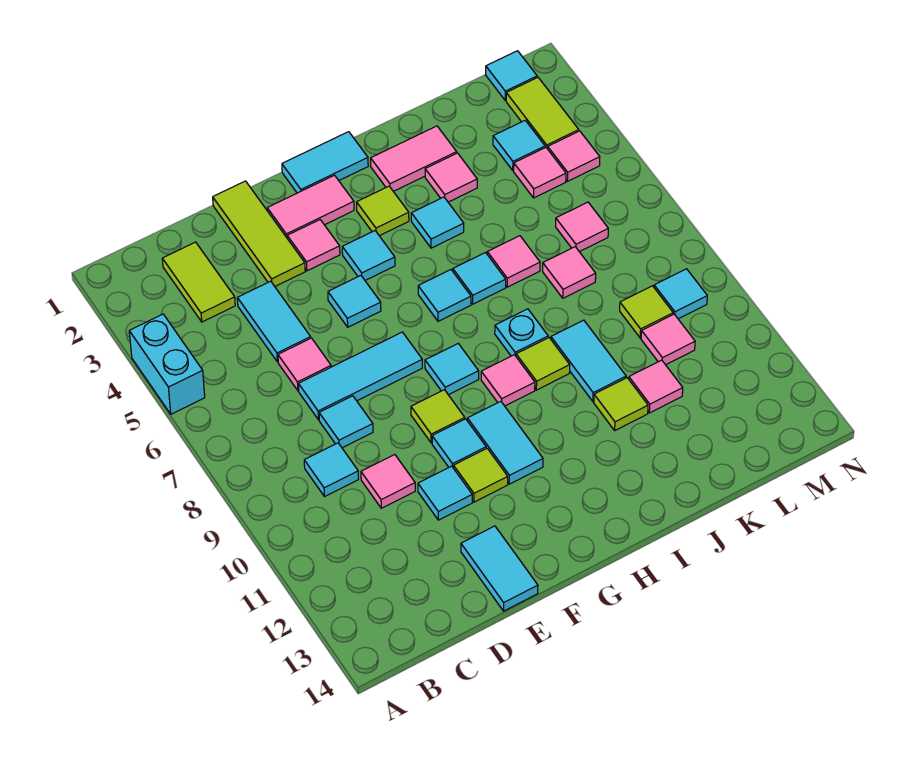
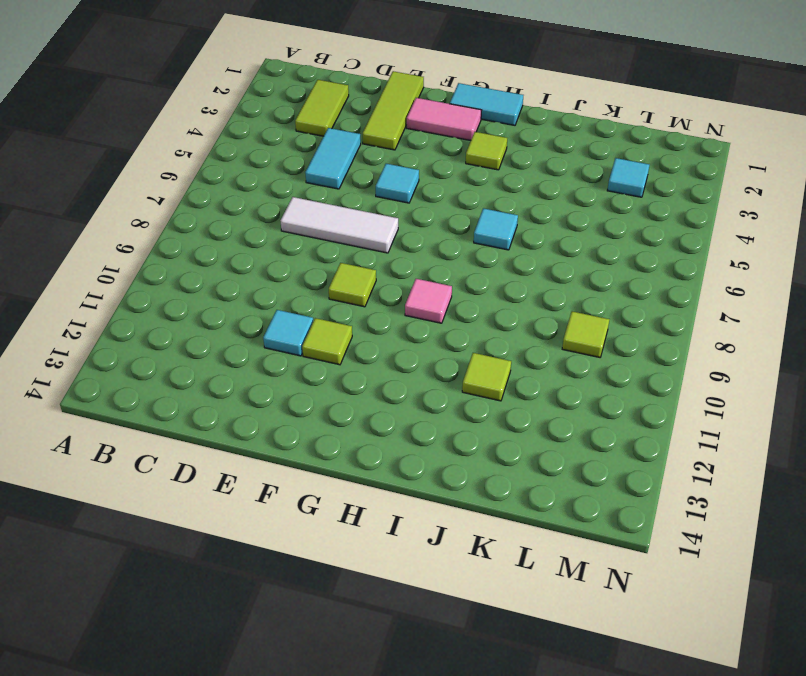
white tile D7:F7 level 1 -> cyan tile D7:F7 level 1
none -> cyan brick A4:A5 level 1
none -> cyan tile C9 level 1
none -> pink tile D6 level 1
none -> cyan tile D8 level 1

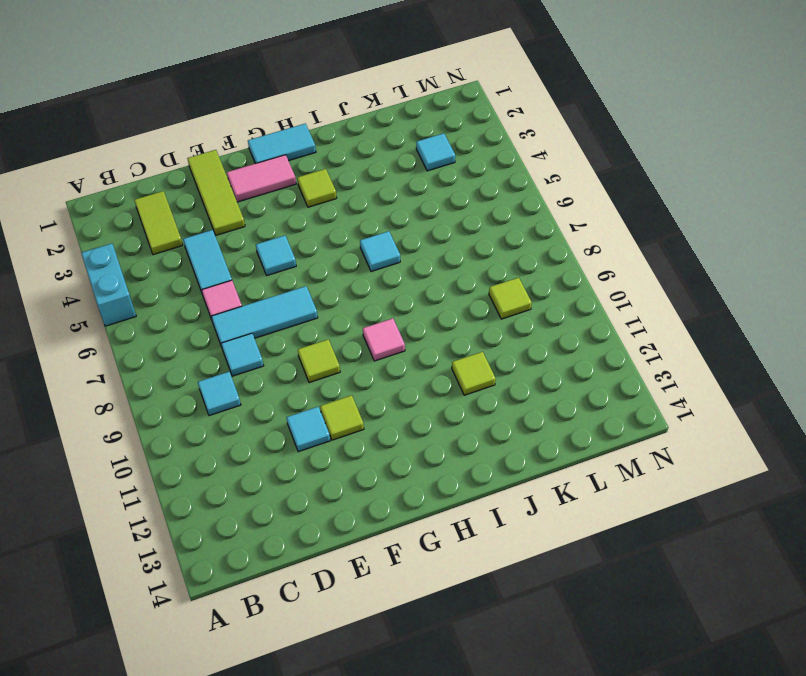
none -> pink tile D10 level 1
none -> cyan tile E13:E14 level 1
none -> pink tile F3 level 1
none -> cyan tile F10 level 1

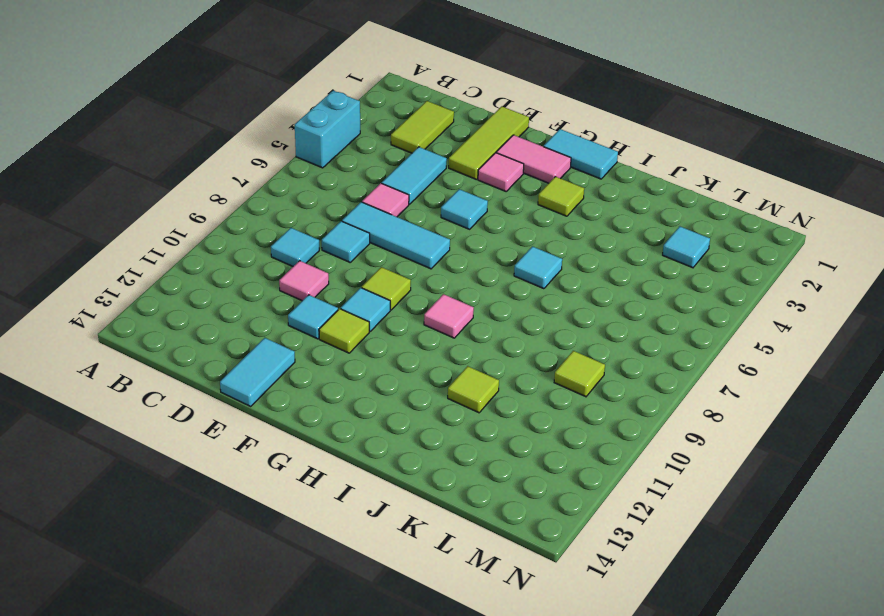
none -> cyan tile G4 level 1
none -> cyan tile G8 level 1
none -> cyan tile G10:G11 level 1
none -> cyan tile H6 level 1

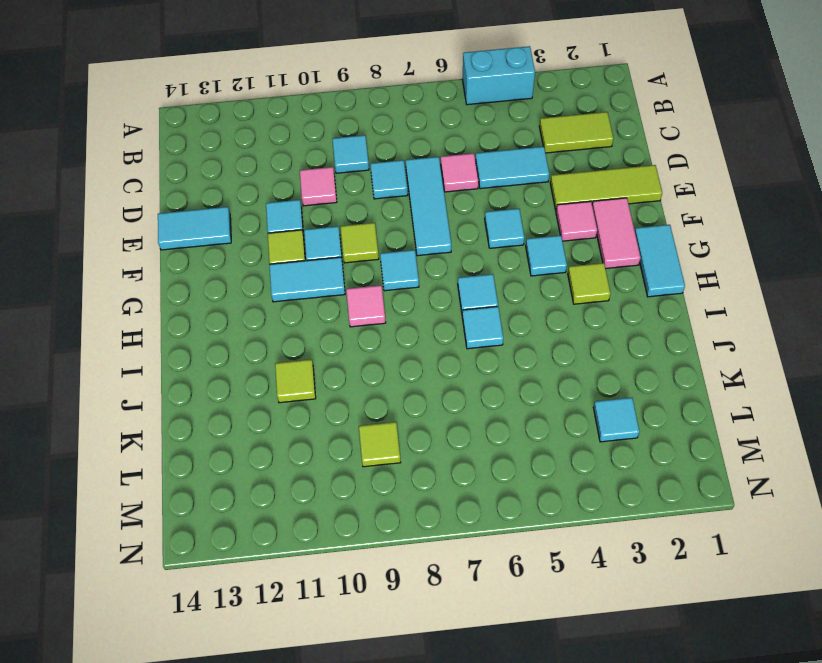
none -> pink tile I2:J2 level 1
none -> cyan tile I4 level 1
none -> cyan plate I8 level 1
none -> lime tile I9 level 1

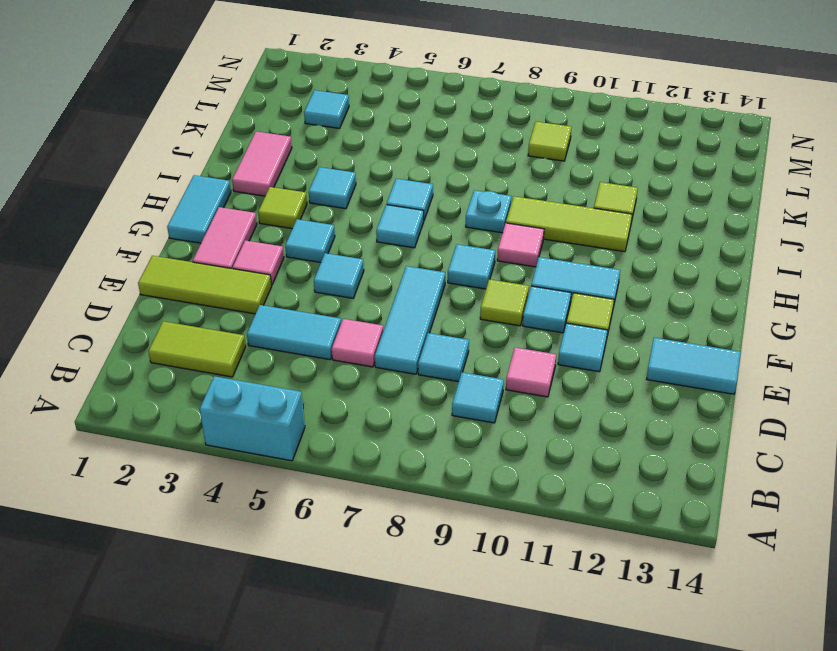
lime tile I9:I11 level 1 -> lime tile I9 level 1
none -> pink tile J3 level 1
none -> pink tile J6 level 1
none -> cyan tile J9:J10 level 1
none -> pink tile K7 level 1

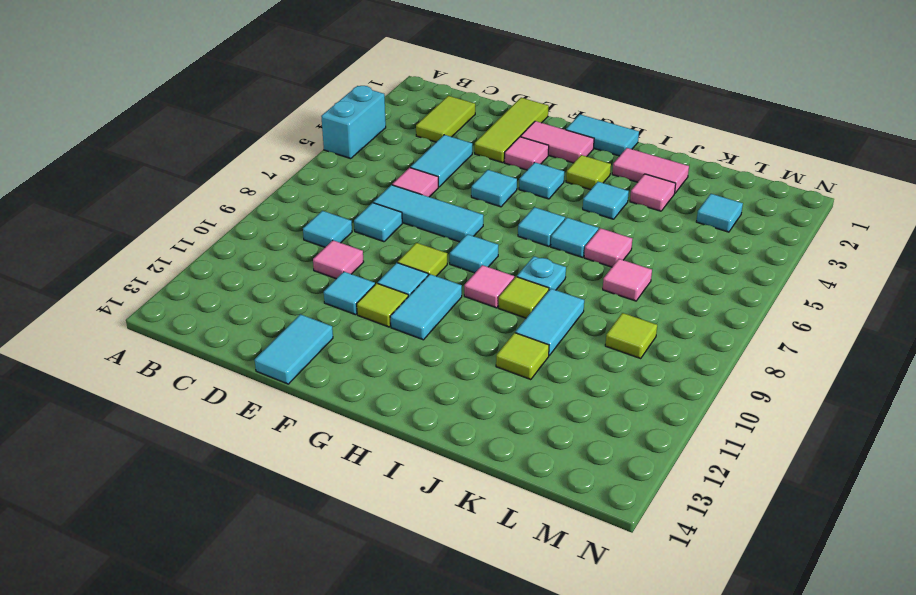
none -> pink tile K11 level 1
none -> pink tile L4 level 1
none -> pink tile L6 level 1
none -> pink tile L10 level 1

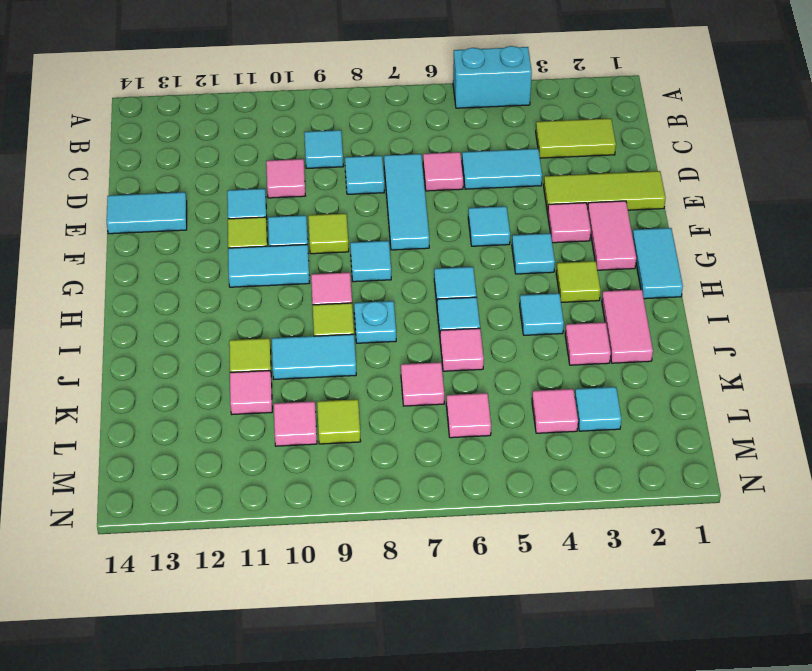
none -> cyan tile M1 level 1
none -> lime tile M2:M3 level 1
none -> pink tile M4 level 1
none -> cyan tile M9 level 1

